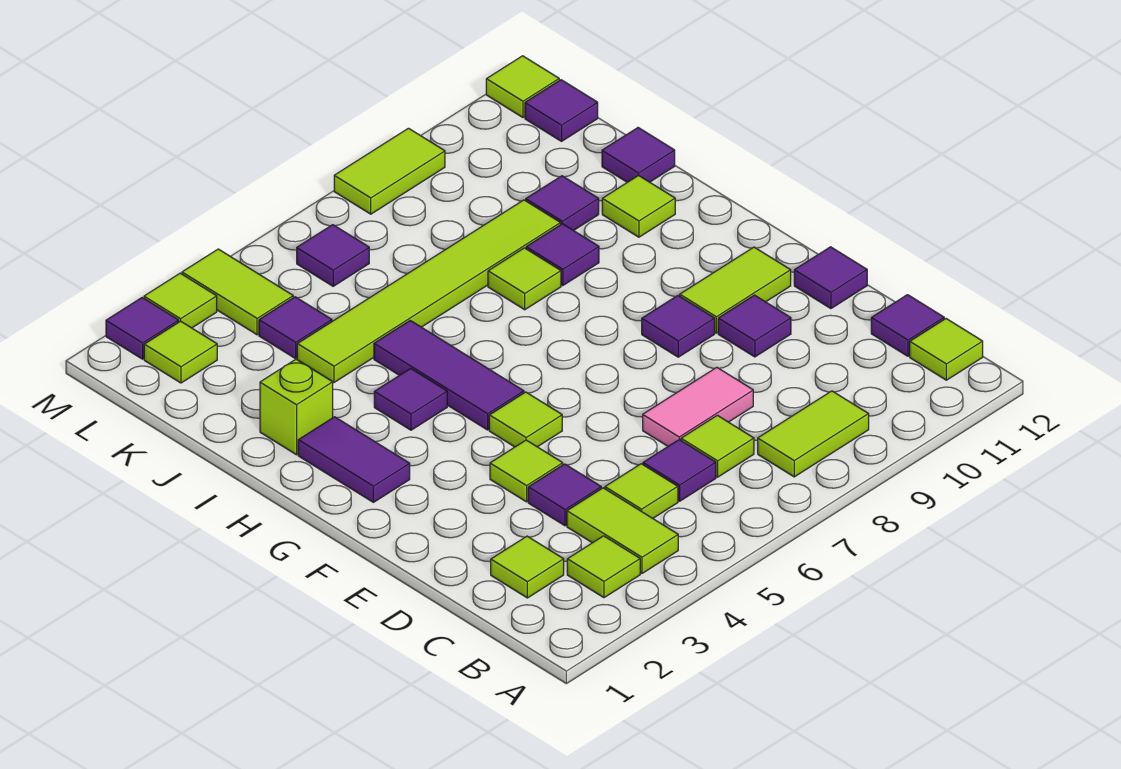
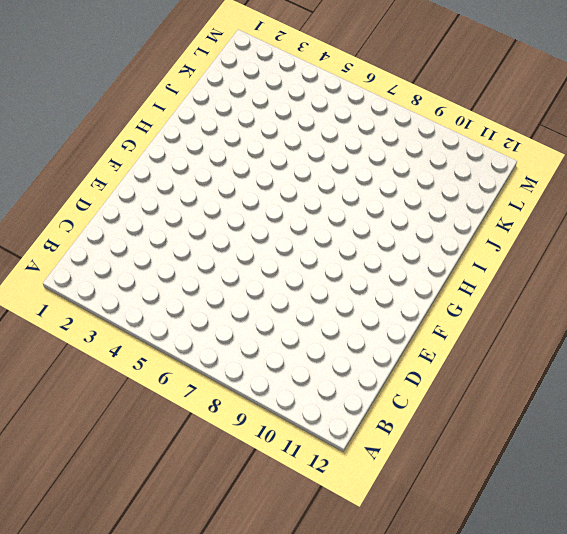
none -> lime tile B3 level 1
none -> lime tile B4:C4 level 1
none -> lime tile B8:B9 level 1
none -> lime tile B12 level 1

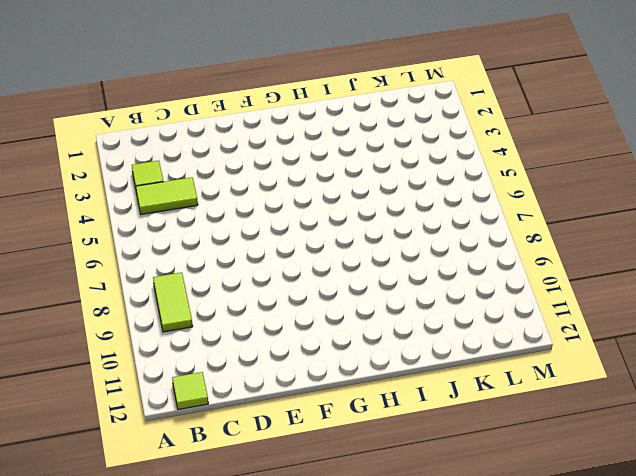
none -> lime tile C2 level 1
none -> lime tile C5 level 1
none -> purple tile C6 level 1
none -> lime tile C7 level 1

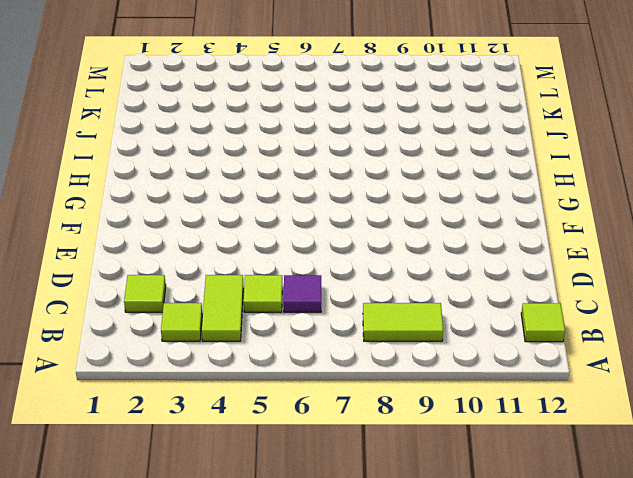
none -> lime tile C7 level 1
none -> purple tile C12 level 1
none -> purple tile D4 level 1
none -> pink tile D7:D8 level 1

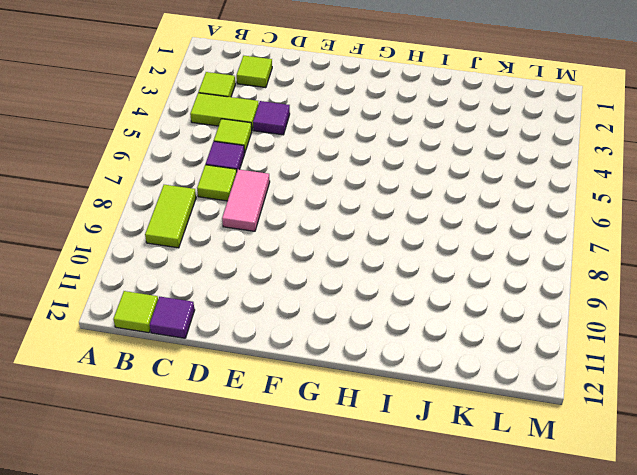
none -> lime tile E4 level 1
none -> purple tile E10 level 1
none -> purple tile E12 level 1
none -> lime tile F5 level 1

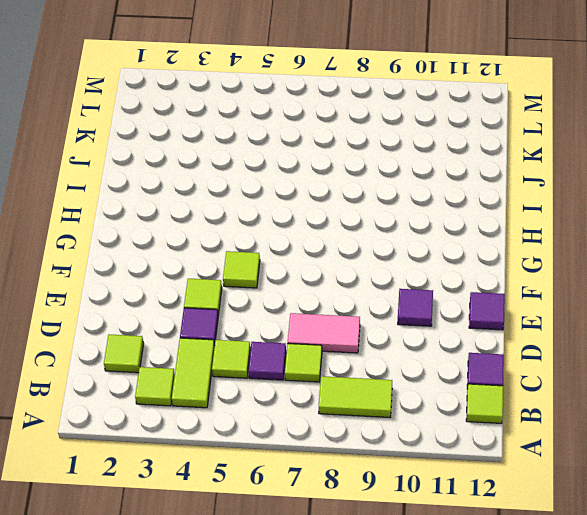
none -> purple tile F9 level 1
none -> lime tile F10:F11 level 1
none -> purple tile G2:H2 level 1
none -> purple tile G5:I5 level 1

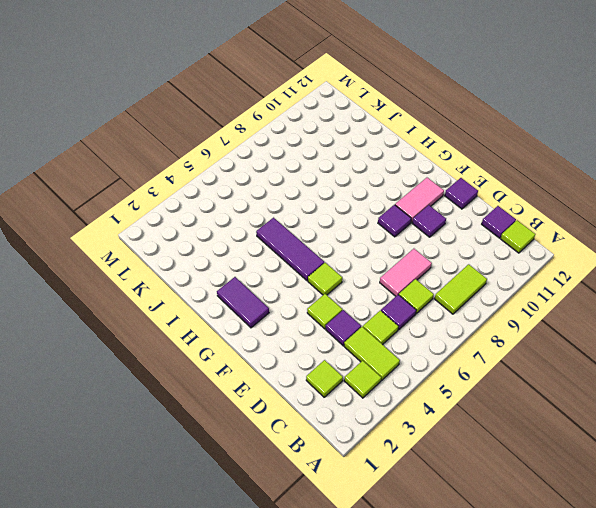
pink tile F10:F11 level 1 -> lime tile F10:F11 level 1
none -> purple tile H4 level 1
none -> lime brick I2 level 1
none -> lime tile I8 level 1
none -> purple tile I9 level 1

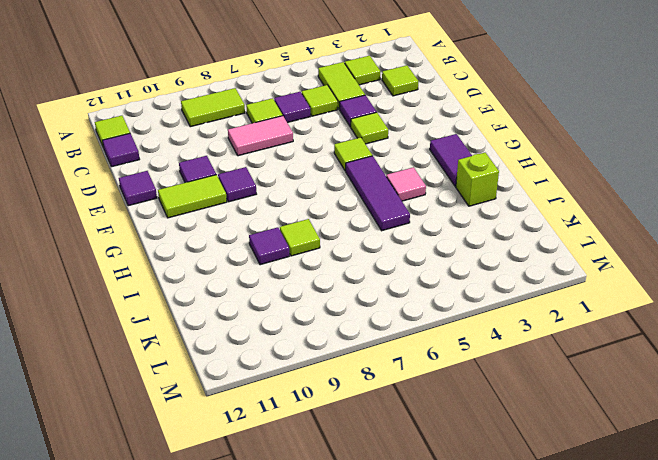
pink tile H4 level 1 -> purple tile H4 level 1
none -> lime tile I11 level 1
none -> lime tile J4:J9 level 1
none -> purple tile J10 level 1
none -> purple tile J12 level 1

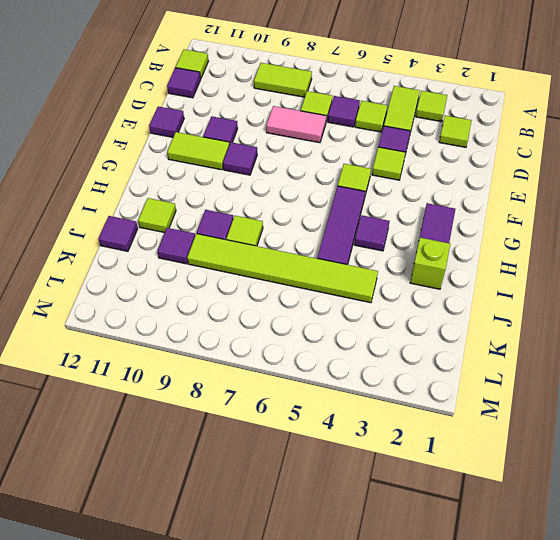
none -> purple tile K4 level 1
none -> lime tile L2 level 1
none -> lime tile L4:M4 level 1
none -> purple tile L6 level 1

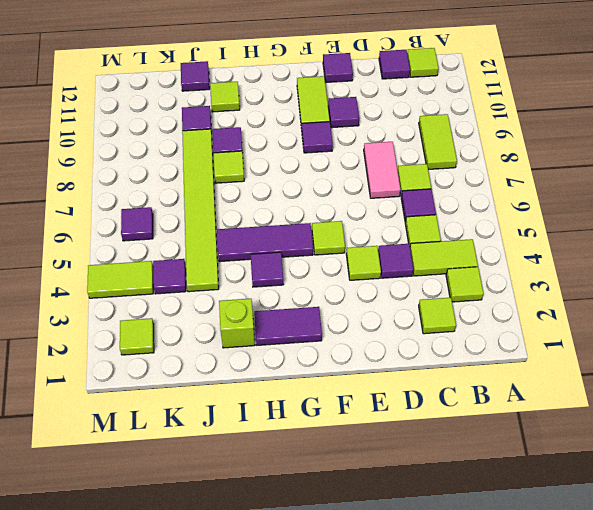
none -> purple tile L12 level 1
none -> purple tile M2 level 1
none -> lime tile M3 level 1
none -> lime tile M8:M9 level 1

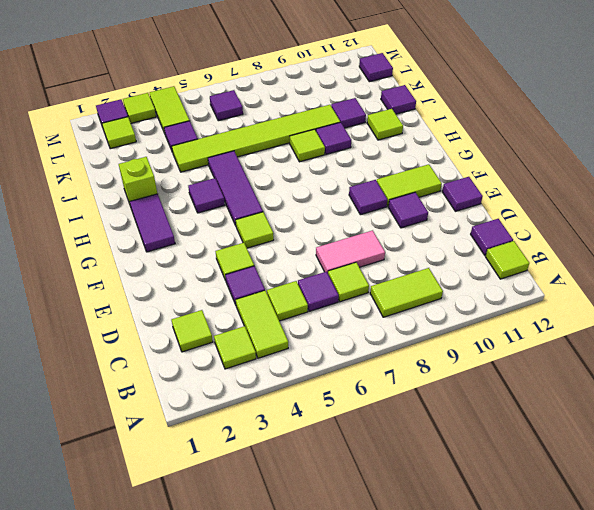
none -> lime tile M8:M9 level 1
none -> lime tile M12 level 1

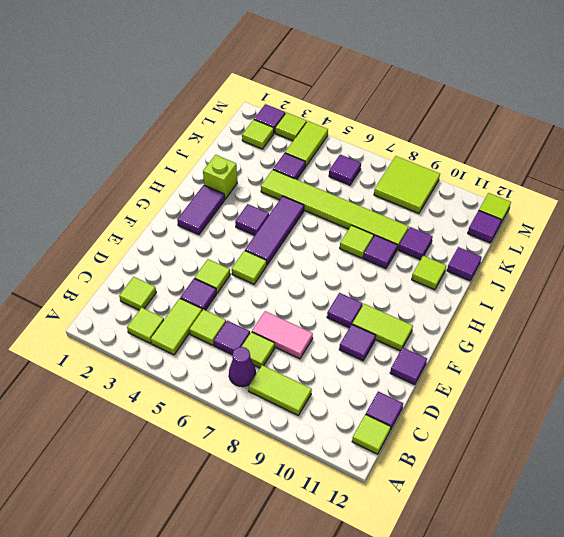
purple cone B7 level 1 -> none
lime tile L8:M9 level 1 -> lime tile M8:M9 level 1

